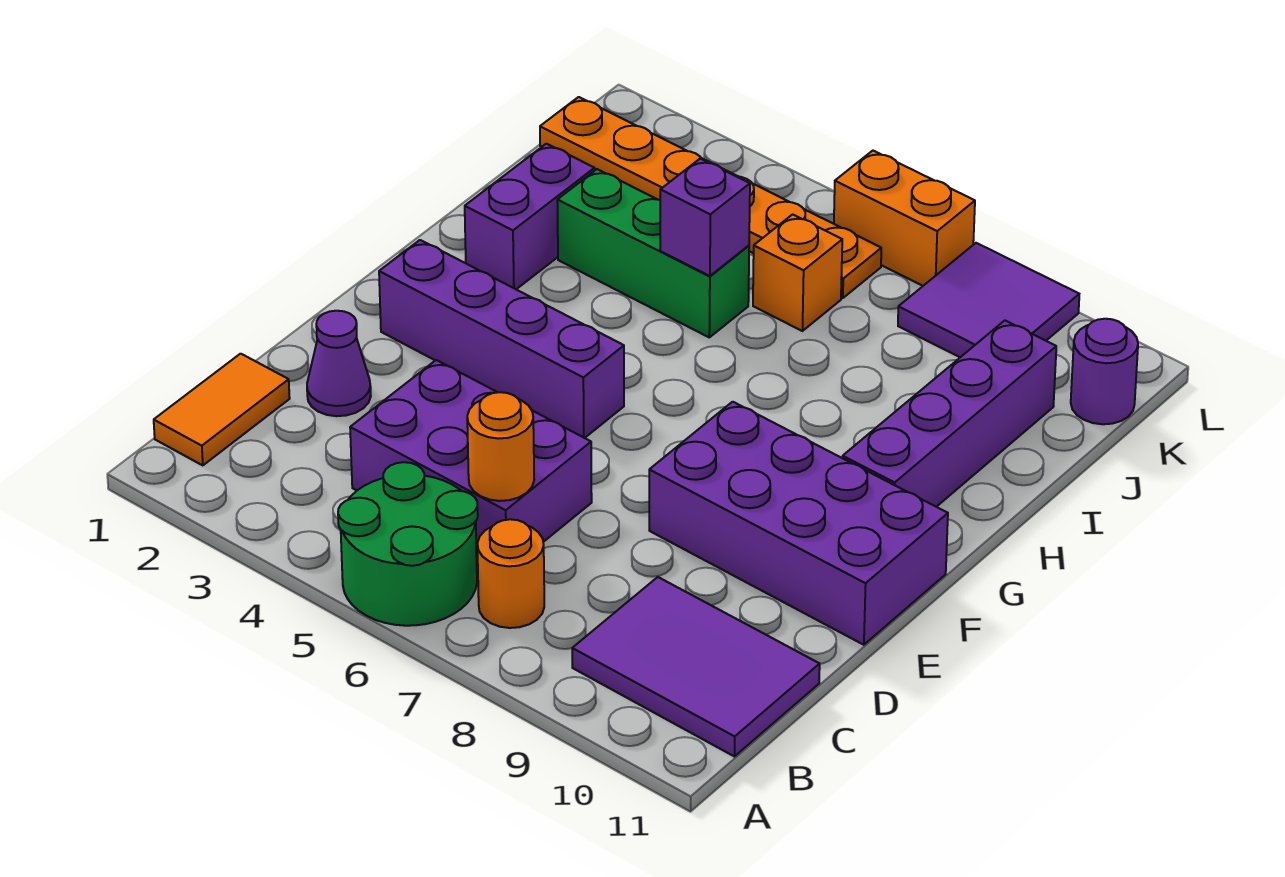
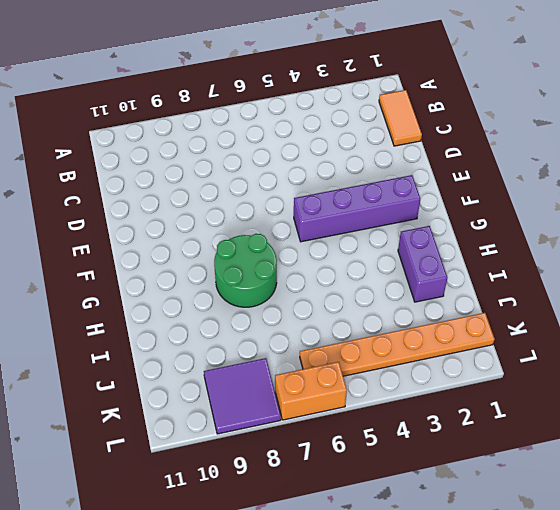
green round brick G7:H8 level 1 -> green round brick A5:B6 level 1
none -> orange round brick B7 level 1
none -> purple tile B9:C11 level 1
none -> purple brick C4:D6 level 1

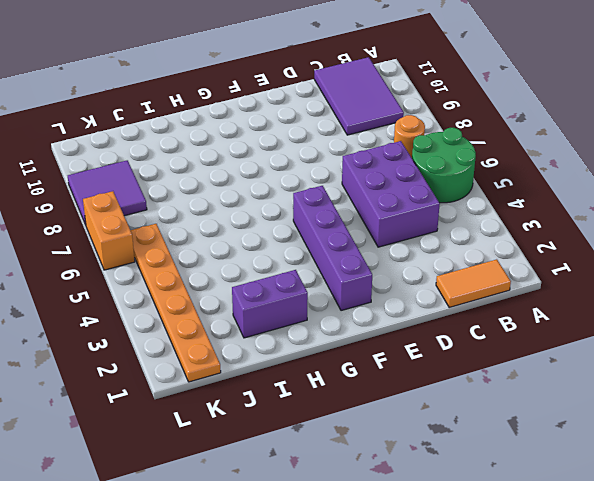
none -> purple cone D2 level 1
none -> purple brick E8:F11 level 1
none -> purple brick G10:J10 level 1

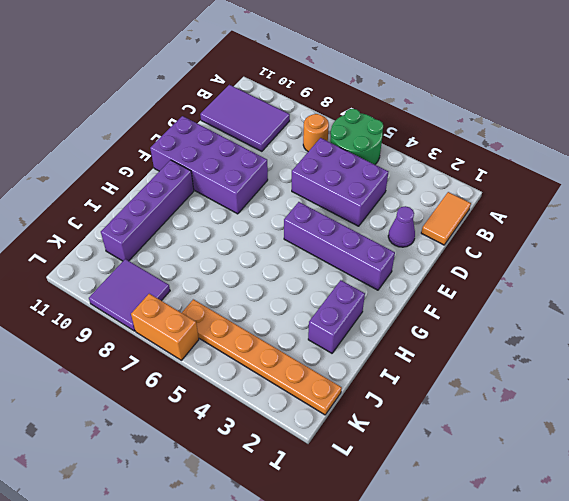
none -> green brick I3:I5 level 1
none -> orange brick J6 level 1
none -> purple round brick K11 level 1

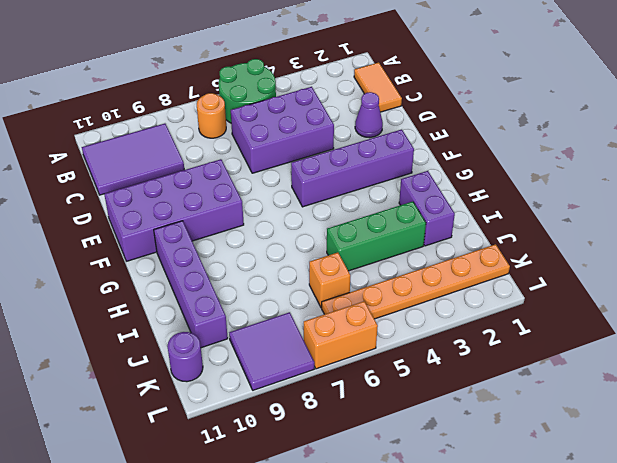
none -> orange round brick C6 level 2
none -> purple brick I5 level 2

